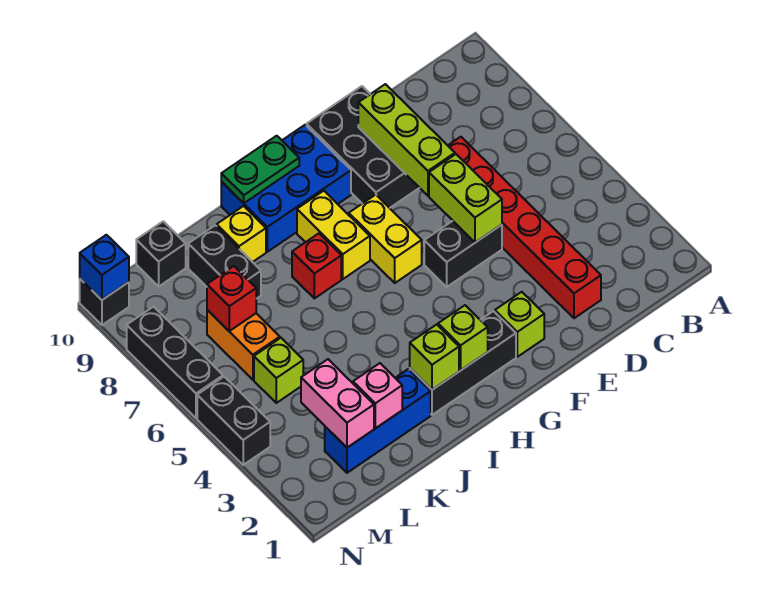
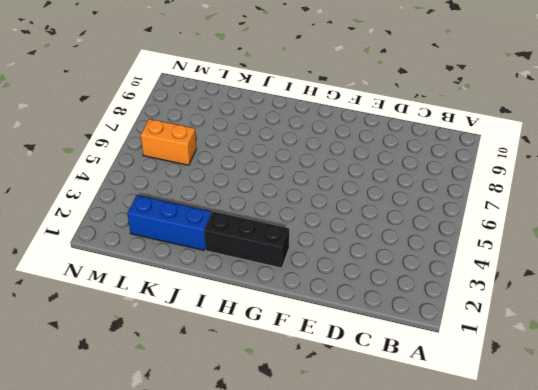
orange brick L6:M6 level 1 -> orange brick L6:L7 level 1
none -> red brick D2:D7 level 1
none -> black brick E5:F5 level 1
none -> black brick E8:F10 level 1

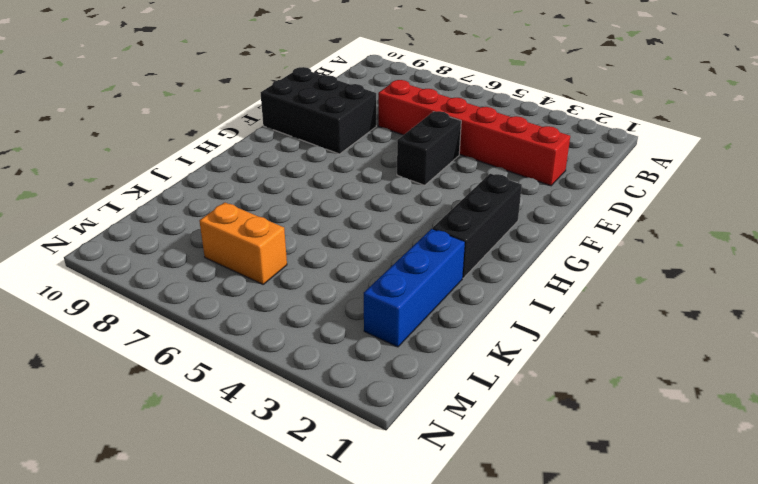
none -> lime brick F2 level 1
none -> yellow brick G6:G7 level 1
none -> blue brick G9:I10 level 1

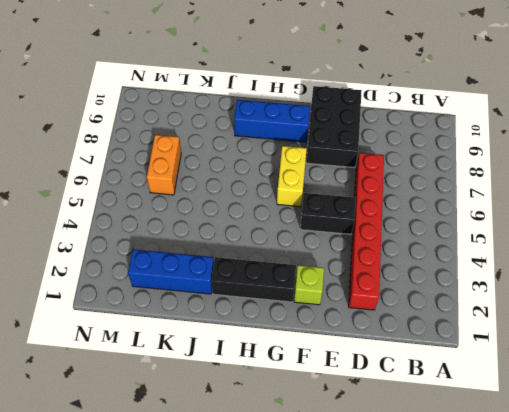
blue brick G9:I9 level 1 -> blue brick G9:I10 level 1
none -> yellow brick H7:H8 level 1
none -> red brick I7 level 1
none -> yellow brick J9 level 1

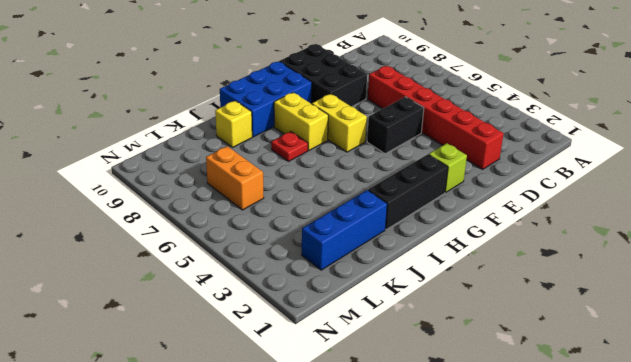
red plate I7 level 1 -> red brick I7 level 1
none -> black brick K8:K9 level 1
none -> lime brick L5 level 1
none -> black brick L10 level 1

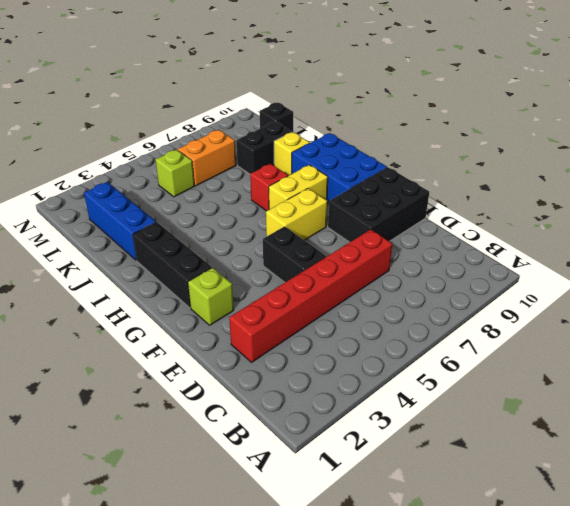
none -> black brick N4:N5 level 1
none -> black brick N6:N8 level 1
none -> black brick N10 level 1

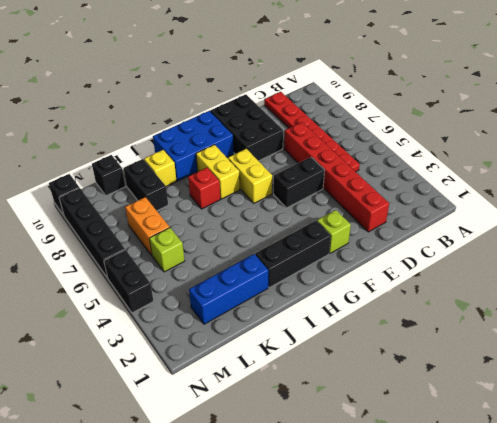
red plate C5:C10 level 1 -> none
black brick N6:N9 level 1 -> black brick N6:N8 level 1
none -> lime brick E5:E6 level 2
none -> lime brick E7:E9 level 2
none -> lime brick H2 level 2

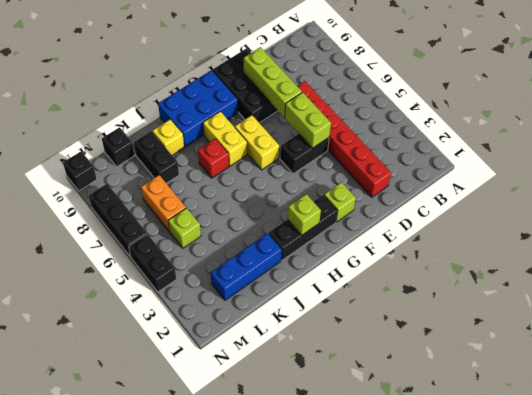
none -> green plate H10:I10 level 2
none -> lime brick I2 level 2
none -> pink brick K2 level 2

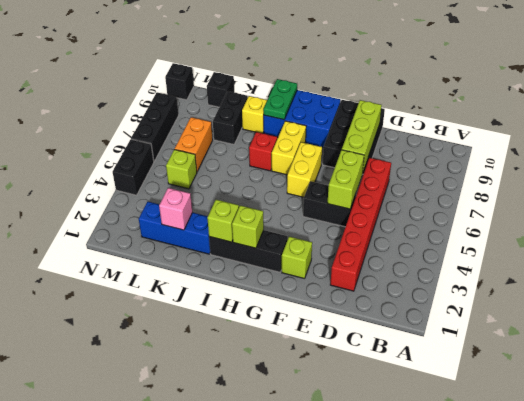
green plate I9:I10 level 2 -> green plate H10:I10 level 2
none -> pink brick L2:L3 level 2
none -> red brick L7 level 2
none -> blue brick N10 level 2

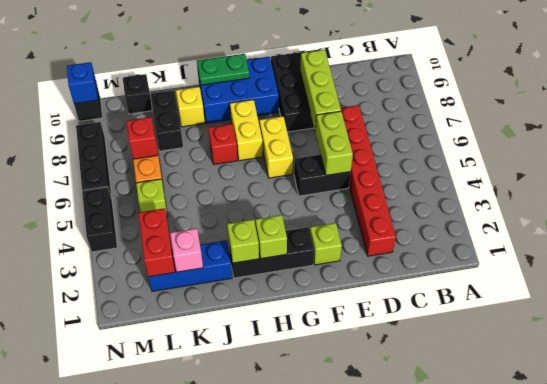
red brick L2:L3 level 2 -> pink brick L2:L3 level 2

